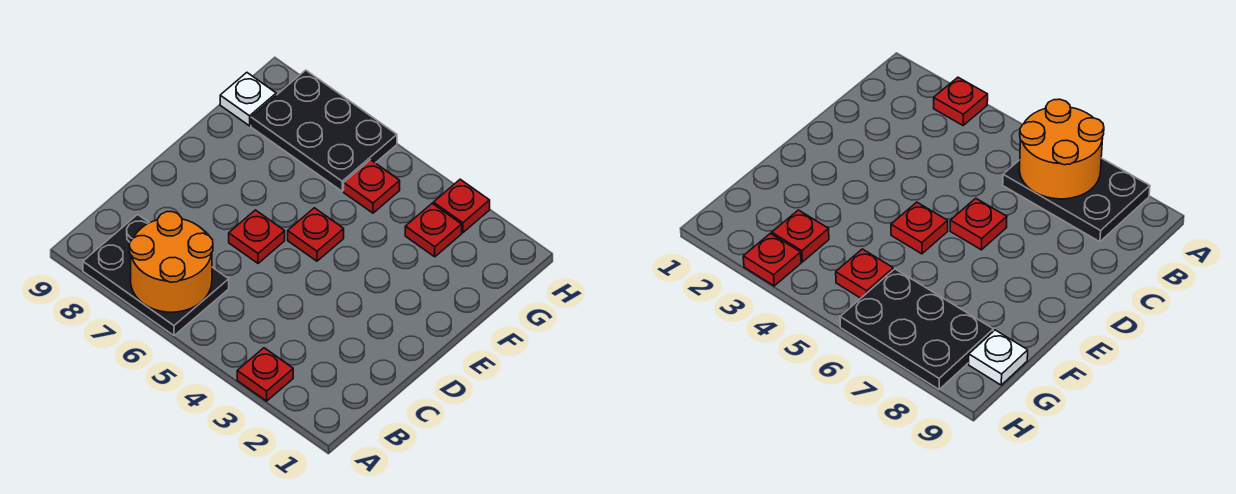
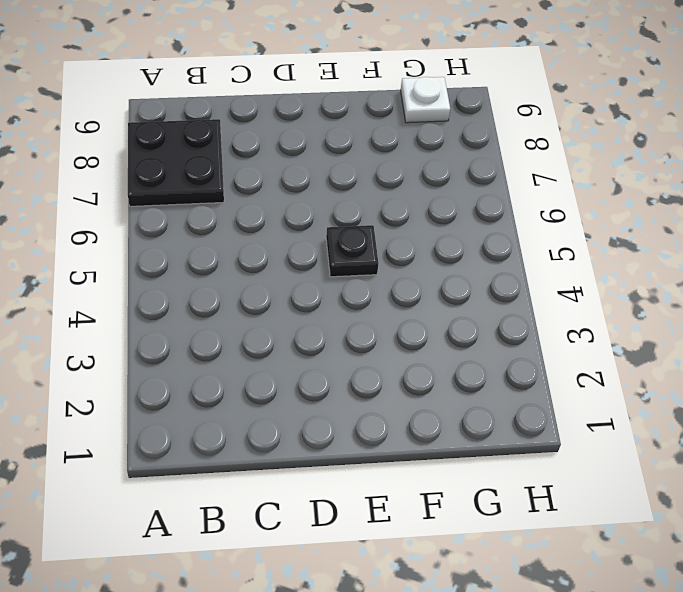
black plate A7:B8 level 1 -> black plate A6:B8 level 1
black plate E5 level 1 -> red plate E5 level 1
none -> red plate A3 level 1
none -> red plate D6 level 1

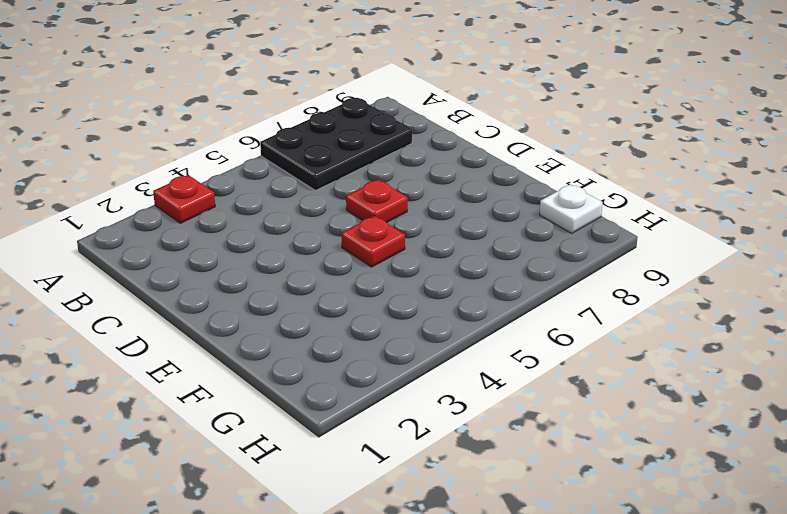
none -> red plate G3 level 1
none -> red plate G5 level 1

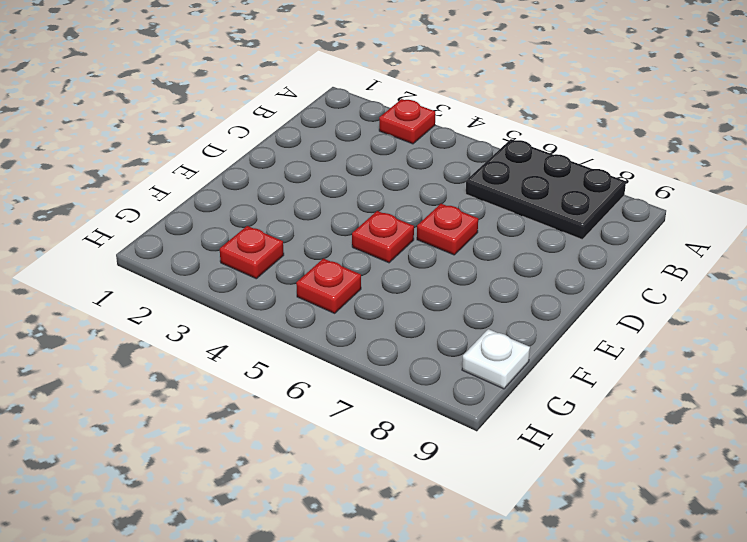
none -> black plate G6:H8 level 1
none -> red plate H3 level 1

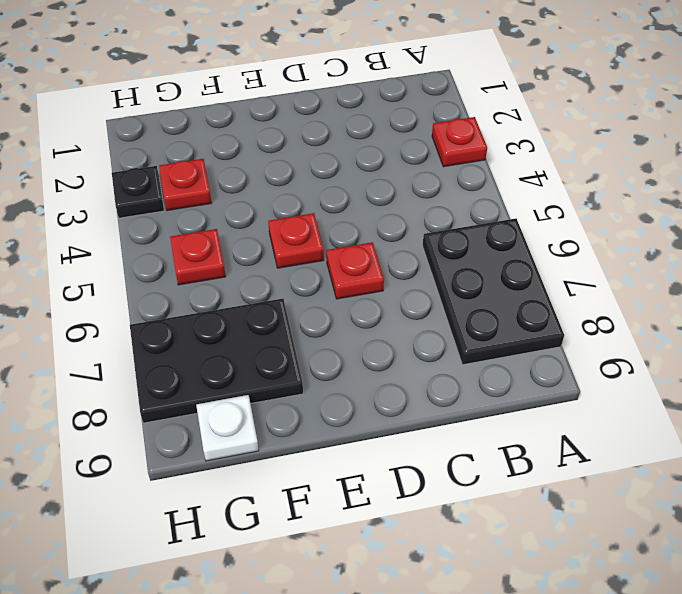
black plate F7:H8 level 1 -> black plate G6:H8 level 1
black plate H3 level 1 -> red plate H3 level 1
none -> orange round brick A6:B7 level 2

